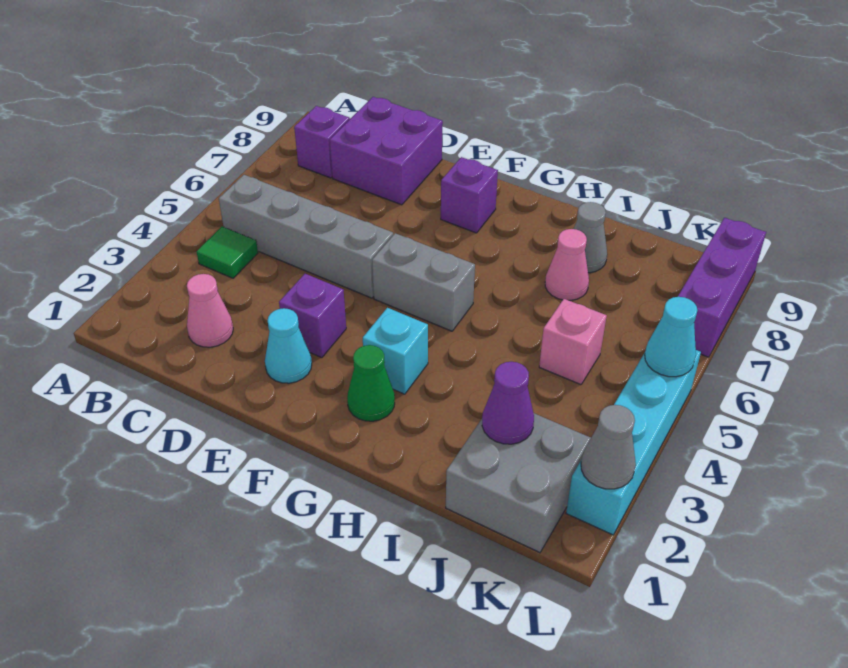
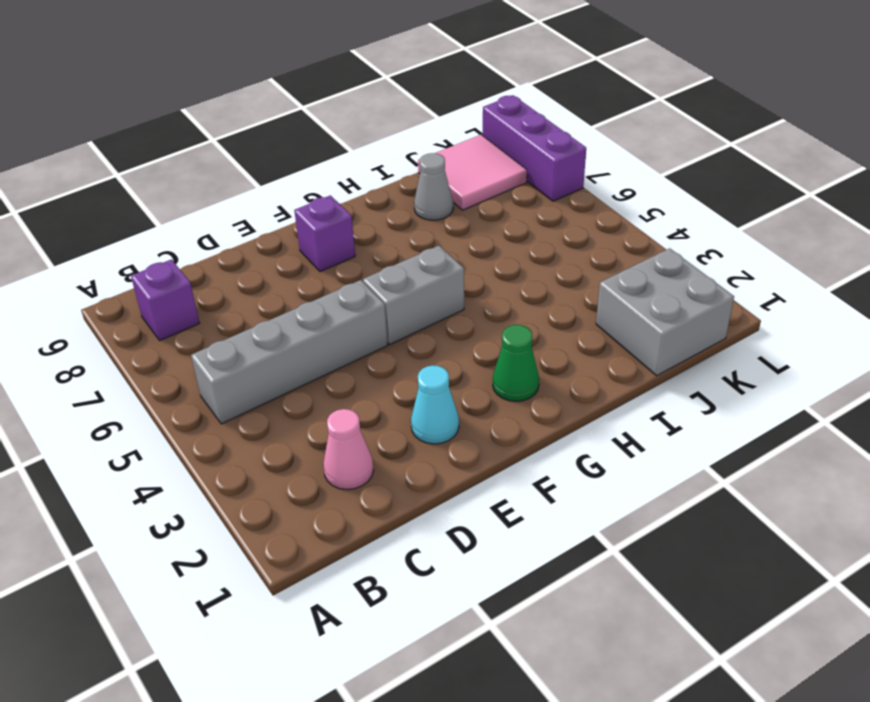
pink tile J8:K9 level 1 -> none
none -> green tile B4 level 1
none -> purple brick C8:D9 level 1
none -> purple brick E3 level 1

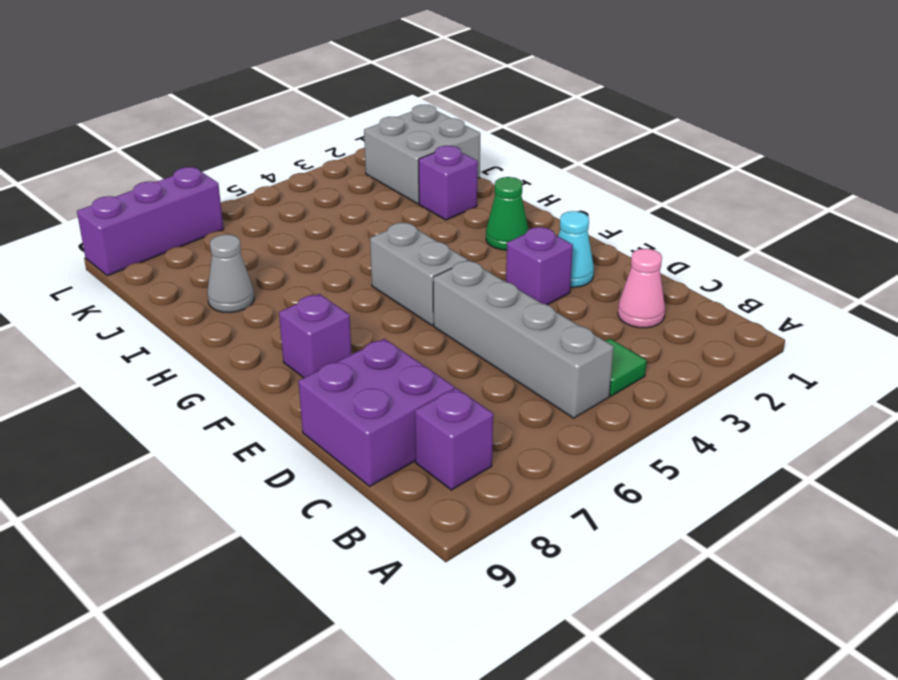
purple brick I2 level 1 -> none
none -> cyan brick G3 level 1
none -> pink cone I7 level 1
none -> pink brick J5 level 1

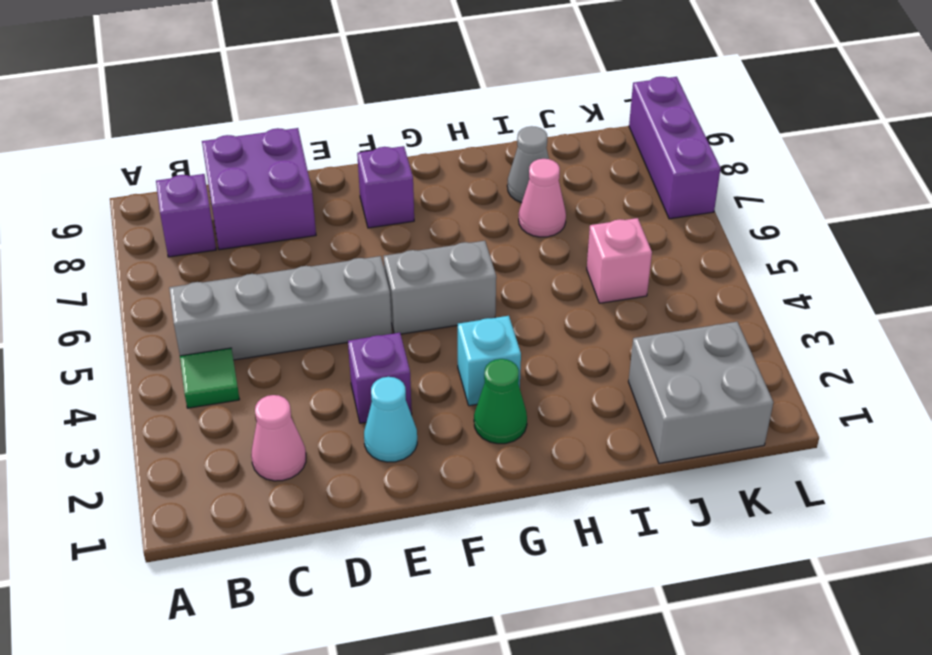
none -> cyan brick L2:L5 level 1
none -> purple cone J2 level 2
none -> grey cone L2 level 2

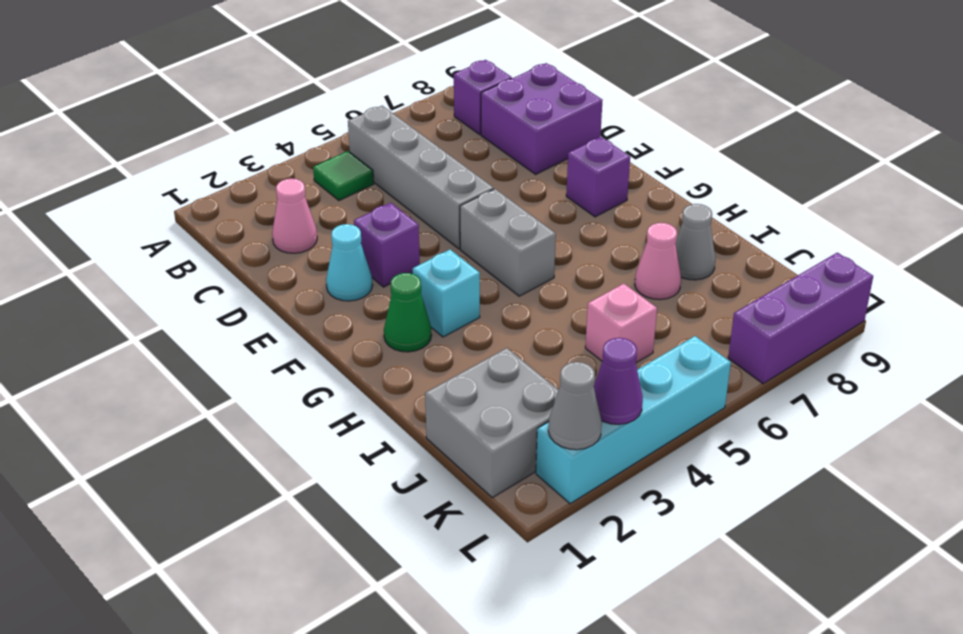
purple cone L3 level 2 -> purple cone J2 level 2
none -> cyan cone L5 level 2

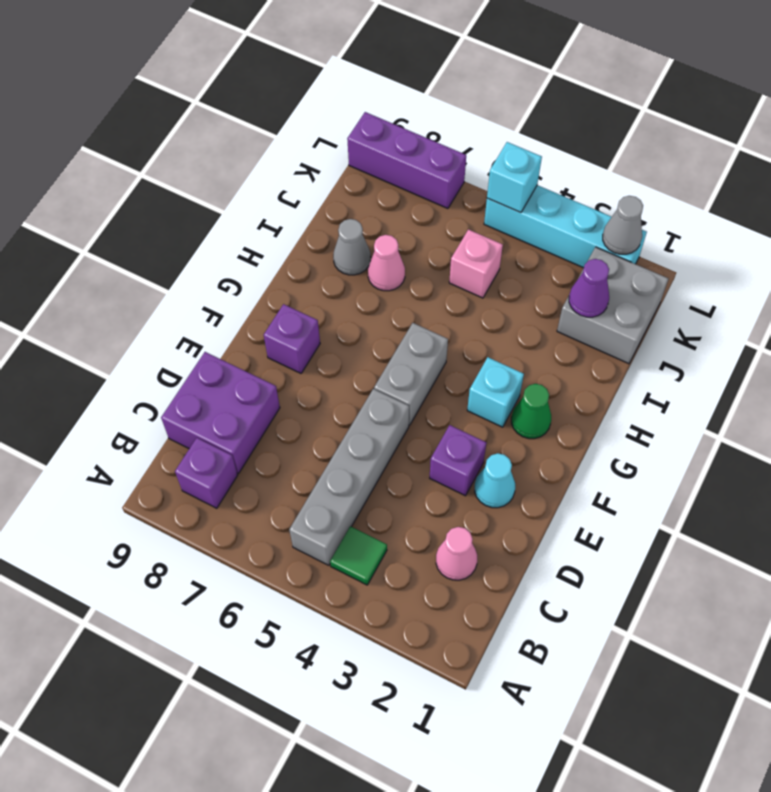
cyan brick L5 level 2 -> cyan cone L5 level 2

